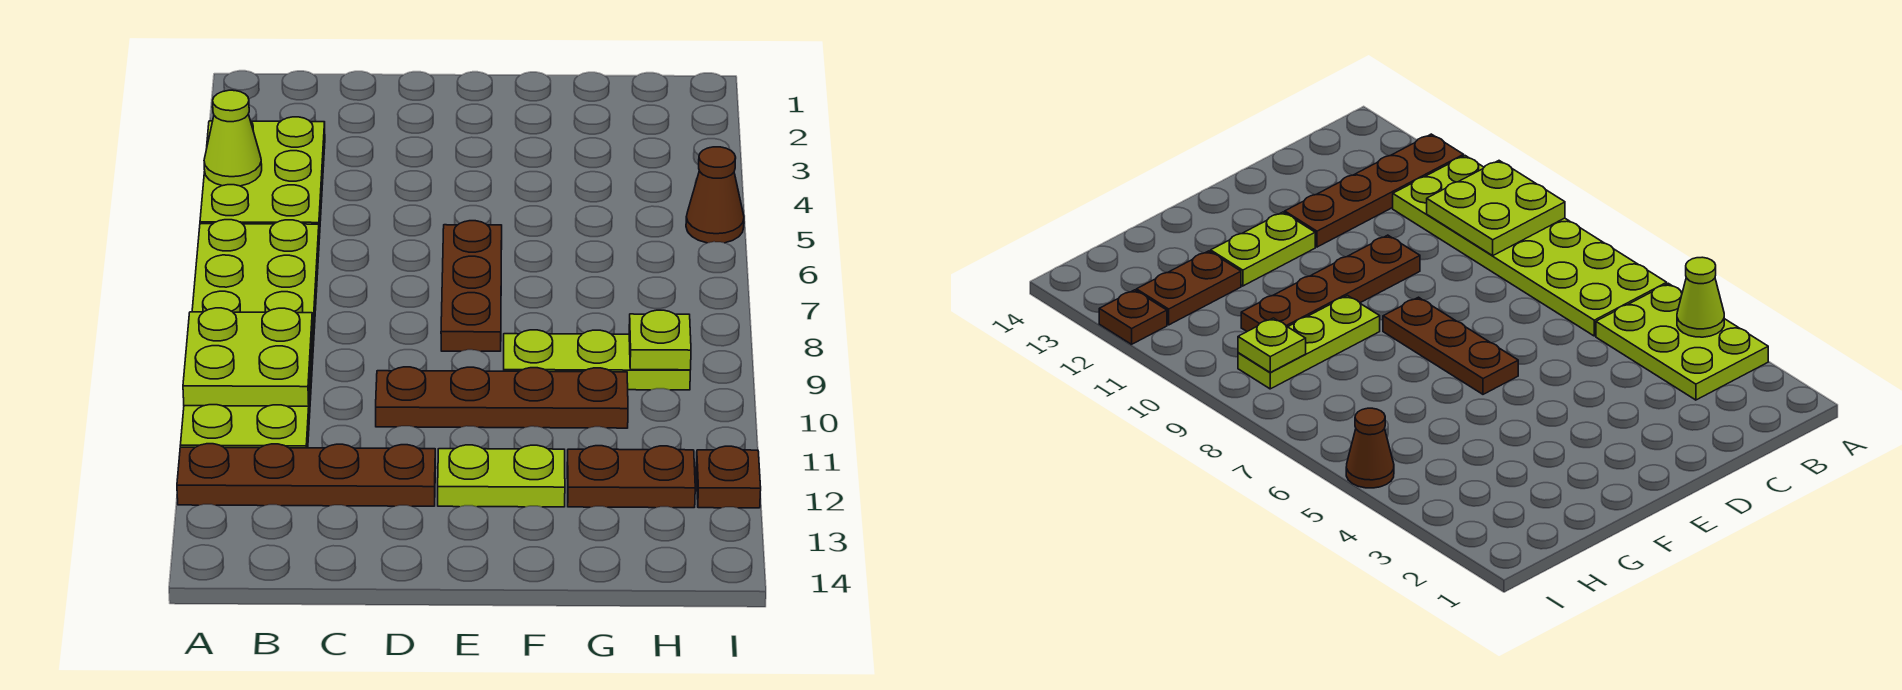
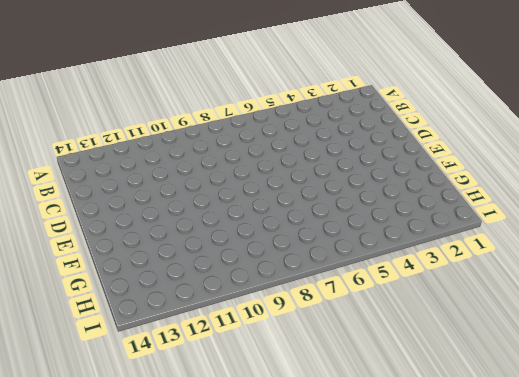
none -> lime plate A3:B5 level 1
none -> lime plate A6:B11 level 1
none -> brown plate A12:D12 level 1

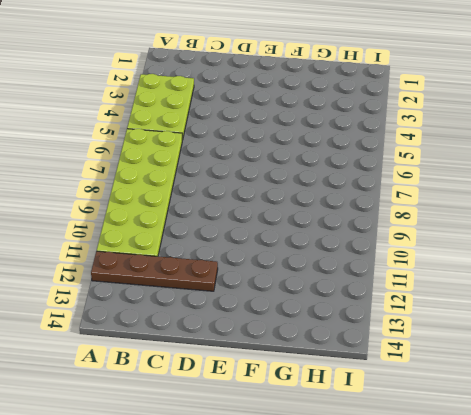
none -> brown plate D10:G10 level 1
none -> brown plate E6:E8 level 1
none -> lime plate E12:F12 level 1

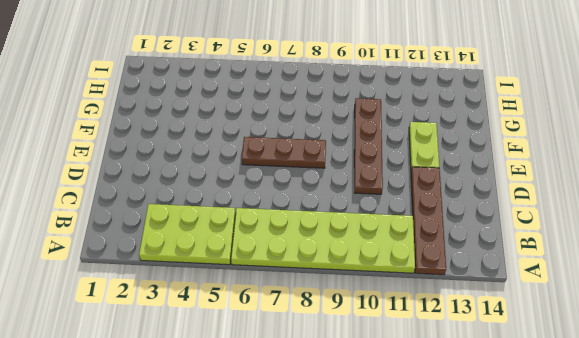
none -> lime plate F9:H9 level 1
none -> brown plate G12:H12 level 1
none -> brown cone I5 level 1

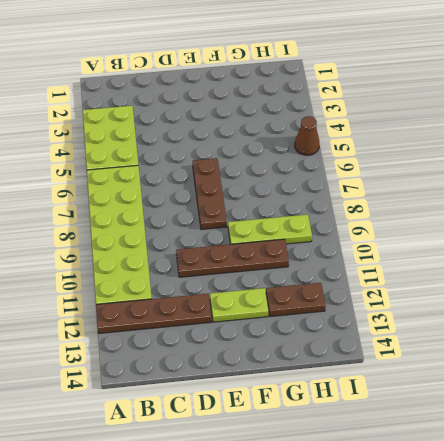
none -> brown plate I12 level 1
none -> lime cone A4 level 2
none -> lime plate A9:B10 level 2

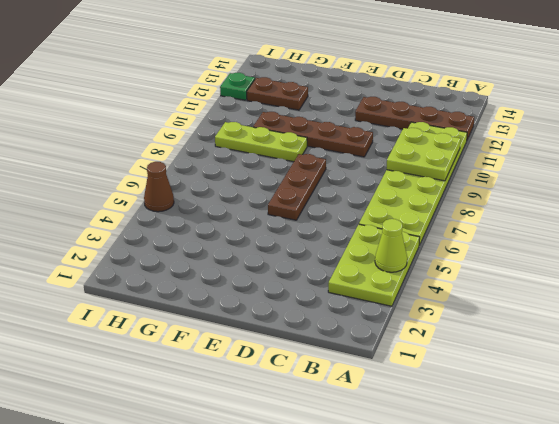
green plate I12 level 1 -> brown plate I12 level 1
none -> lime plate E12:F12 level 1
none -> lime plate H9 level 2

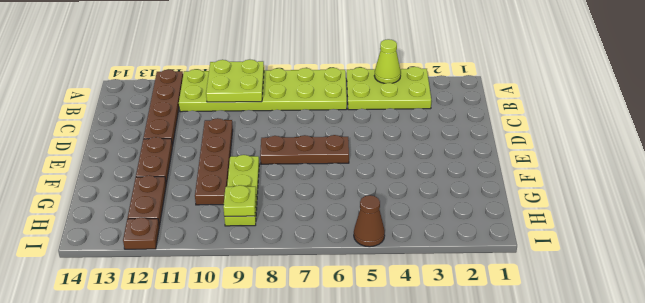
brown plate E12:F12 level 1 -> lime plate E12:F12 level 1

